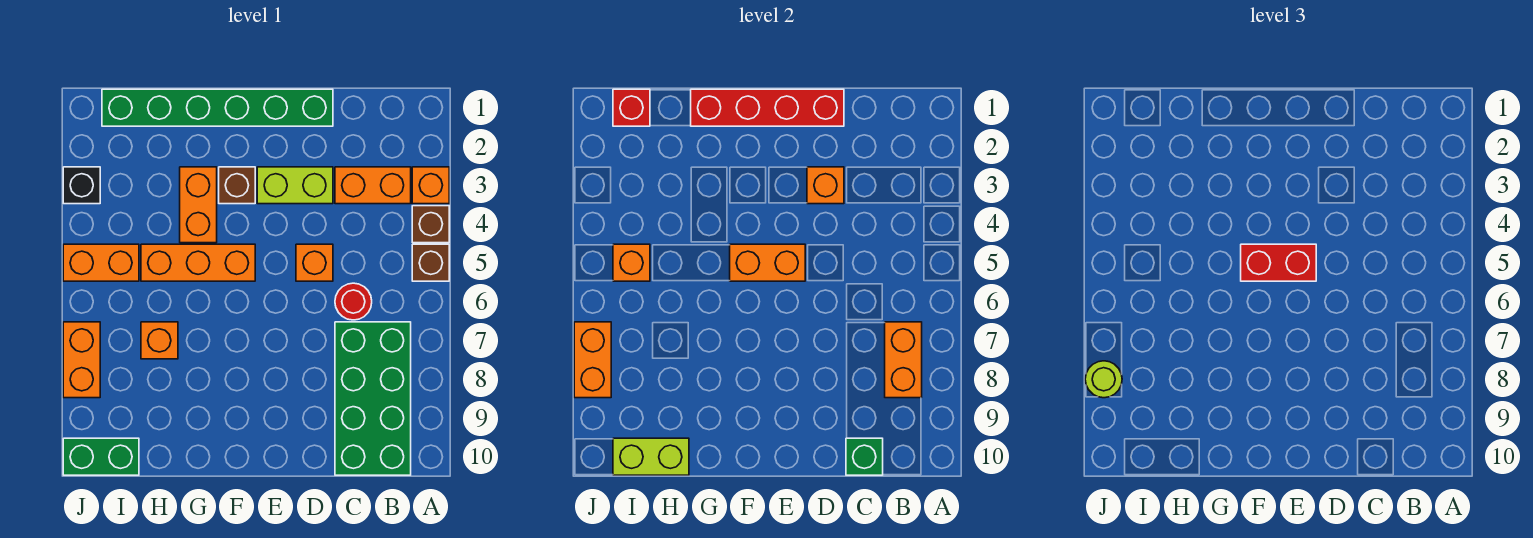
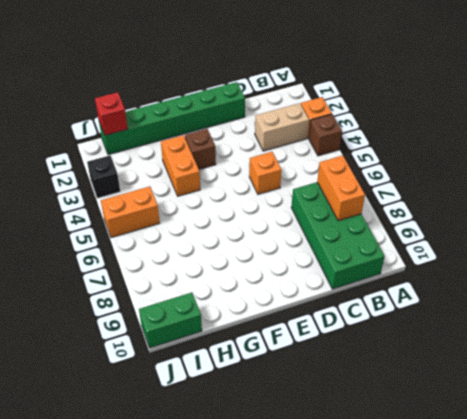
tan brick B3:C3 level 1 -> orange brick B3:C3 level 1
none -> brown brick A5 level 1
none -> red round brick C6 level 1
none -> lime brick D3:E3 level 1

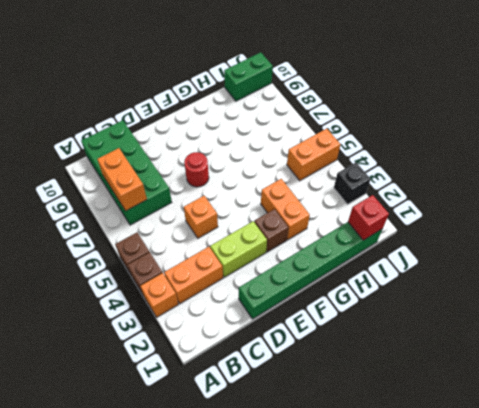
red round brick E7 level 1 -> red round brick C6 level 1
none -> orange brick F5:H5 level 1
none -> orange brick H7 level 1
none -> orange brick J7:J8 level 1

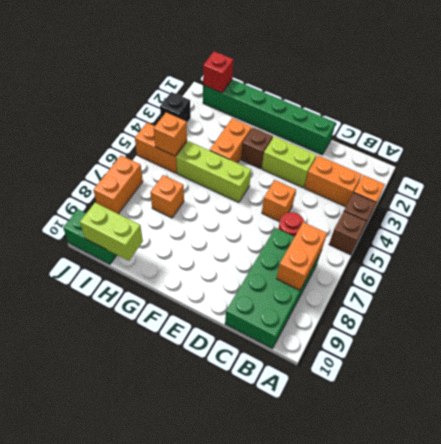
lime brick F5:H5 level 1 -> orange brick F5:H5 level 1
none -> green brick C10 level 2
none -> red brick D1:G1 level 2
none -> orange brick D3 level 2

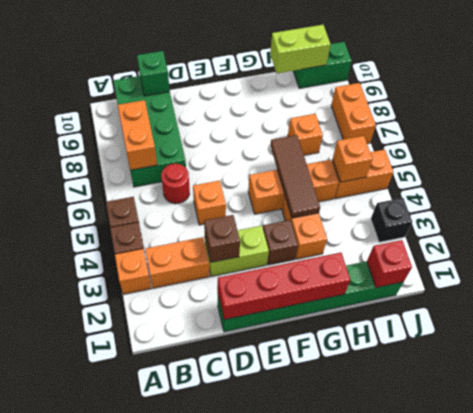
brown brick D3 level 2 -> orange brick D3 level 2
brown tile G4:G6 level 2 -> none
none -> orange brick E5:F5 level 2
none -> orange brick J7:J8 level 2
none -> red brick E5:F5 level 3

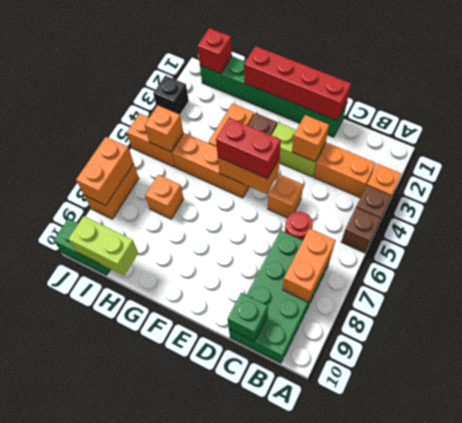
none -> lime round brick J8 level 3

